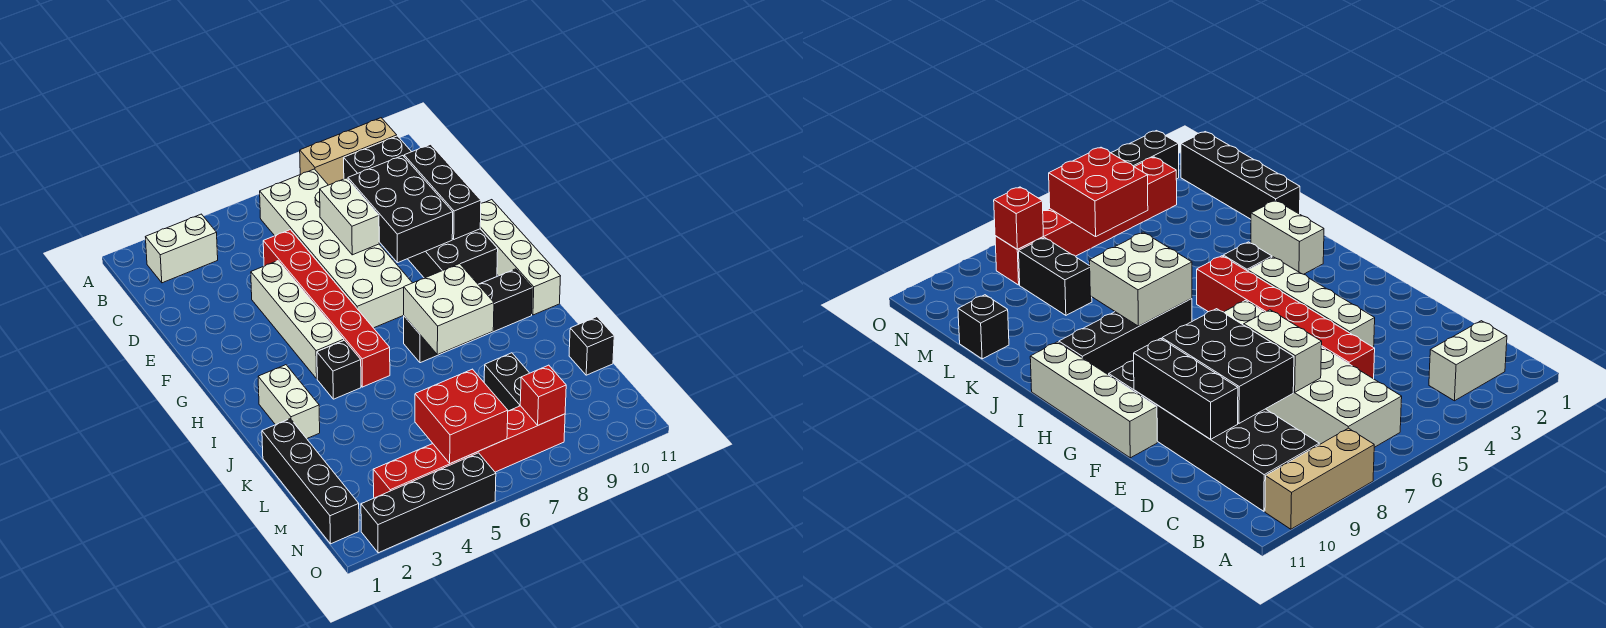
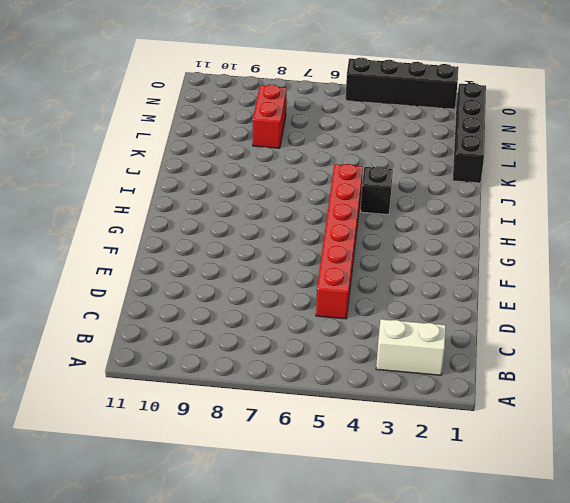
red brick L8:M8 level 1 -> black brick L8:M8 level 1
none -> tan brick A8:A10 level 1
none -> white brick B6:G7 level 1
none -> black brick B9:G10 level 1

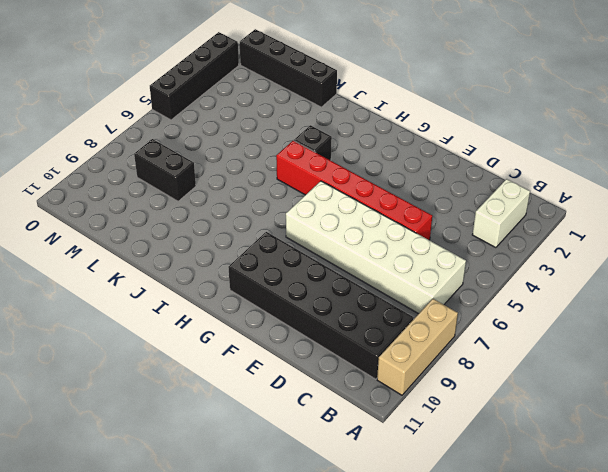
none -> white brick E4:H4 level 1
none -> white brick F11:I11 level 1
none -> white brick I2:J2 level 1

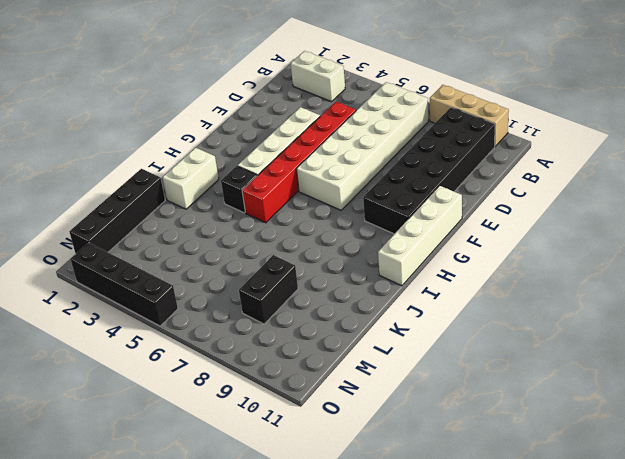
none -> black brick I7:I10 level 1
none -> black brick L11 level 1
none -> red brick N3:N8 level 1

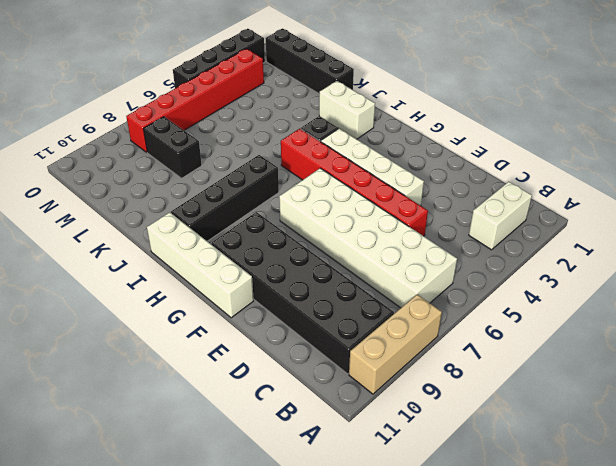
none -> black brick L11 level 1
none -> white brick D7:E7 level 2
none -> black brick D8:F9 level 2

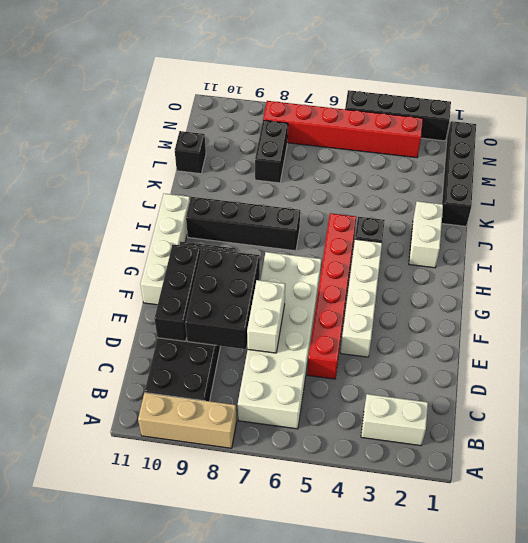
none -> white brick I7:J8 level 2
none -> red brick M5:N6 level 2
none -> red brick N8 level 2

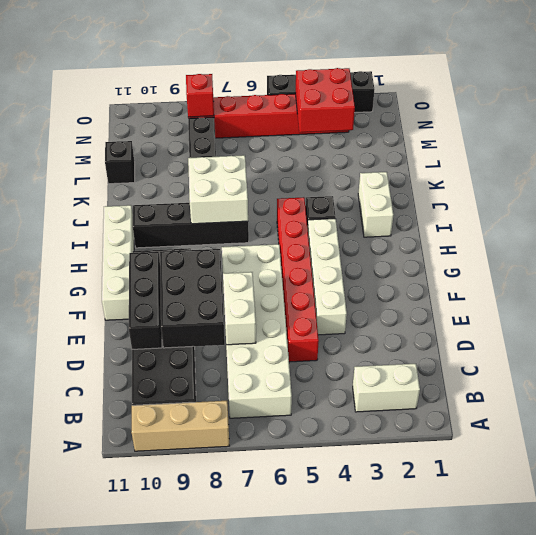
red brick M3:N4 level 2 -> red brick M5:N6 level 2
none -> black brick K1:N1 level 1

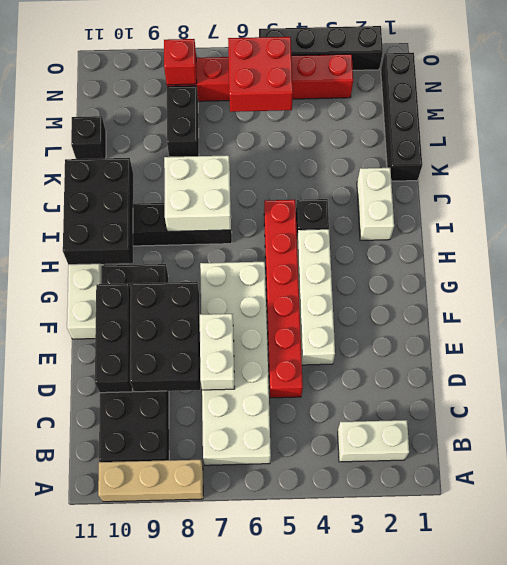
black brick H10:J11 level 2 -> none

